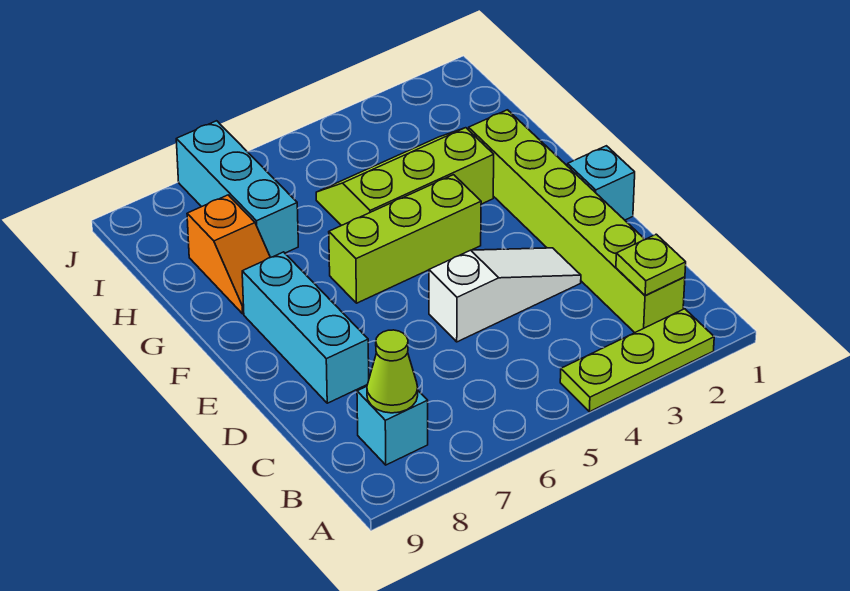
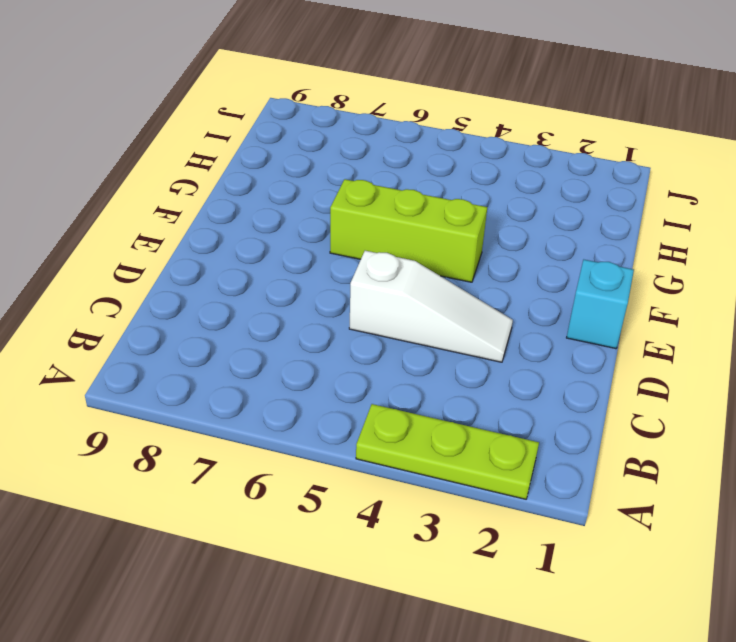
none -> lime brick B2:G2 level 1
none -> cyan brick B8 level 1
none -> cyan brick D8:F8 level 1

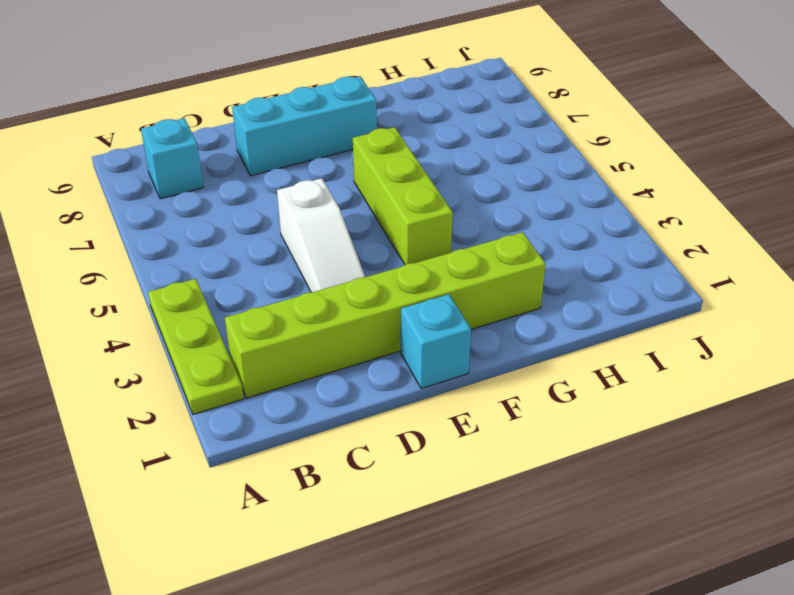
none -> lime slope G3:H5 level 1 top G
none -> orange slope G8:H8 level 1 top H
none -> cyan brick H7:J7 level 1

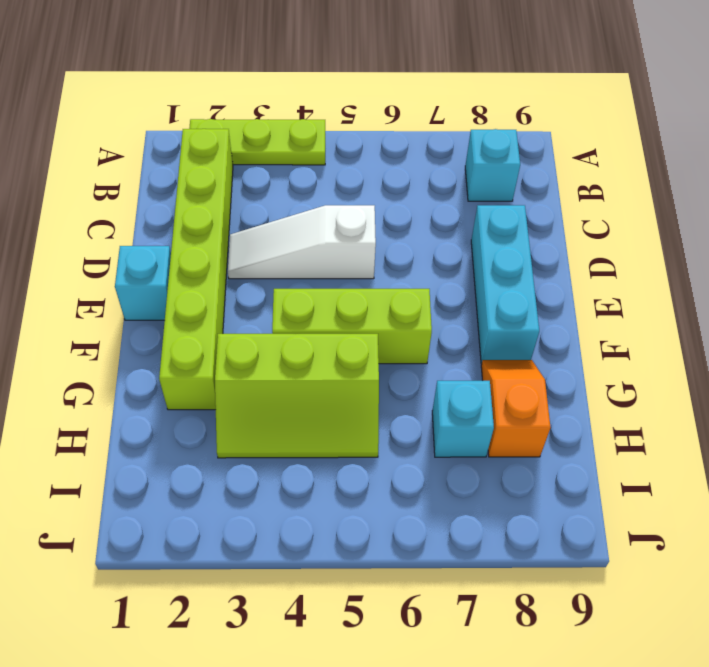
cyan brick H7 level 1 -> cyan brick H7:J7 level 1
none -> lime plate B2 level 2
none -> lime cone B8 level 2

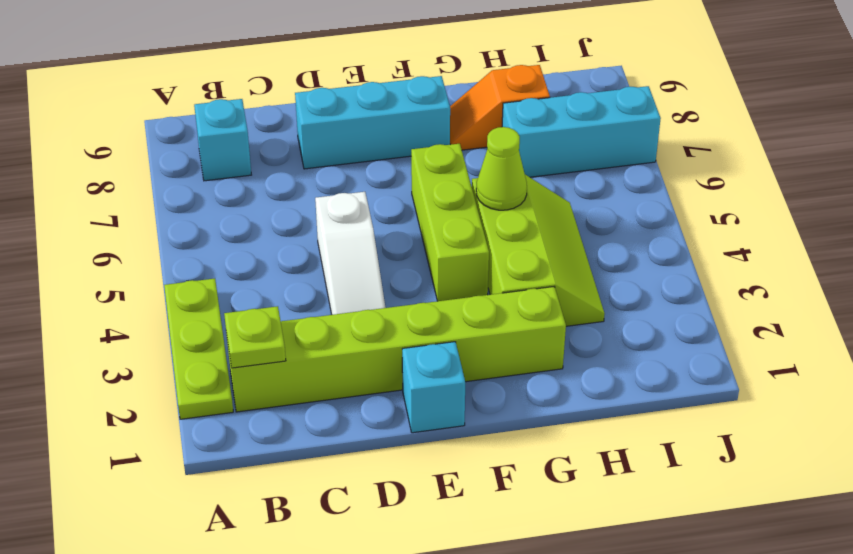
lime cone G5 level 2 -> lime cone B8 level 2

